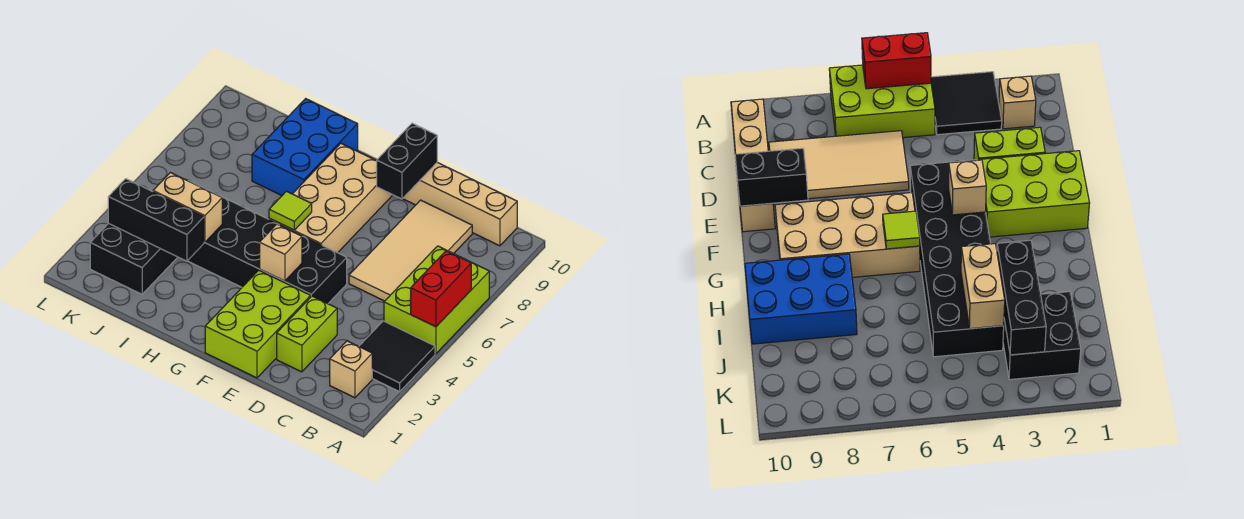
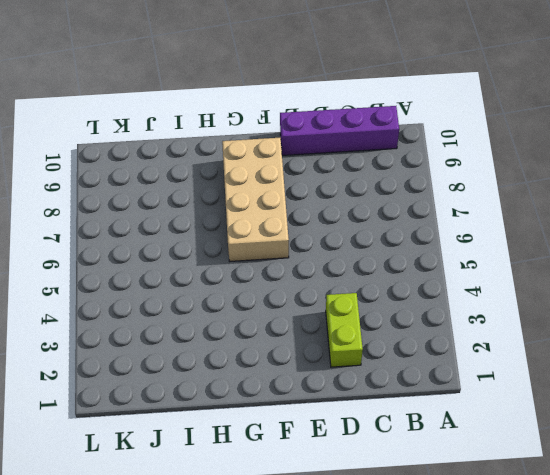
purple brick B10:E10 level 1 -> tan brick B10:E10 level 1
none -> black tile A3:B4 level 1
none -> lime brick A5:B7 level 1
none -> tan brick B2 level 1

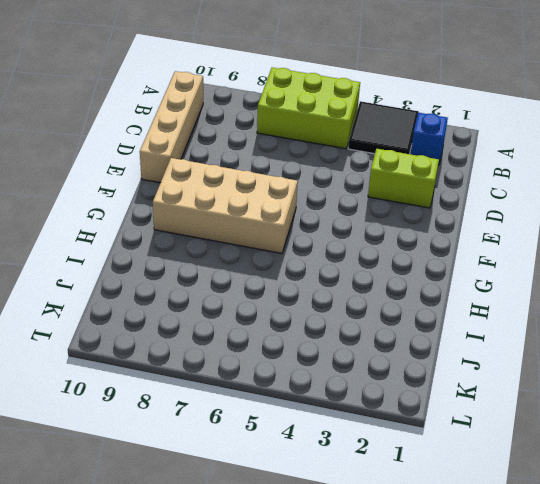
blue brick B2 level 1 -> tan brick B2 level 1
none -> tan tile C6:D9 level 1
none -> lime brick E1:F3 level 1
none -> black brick E4:J5 level 1

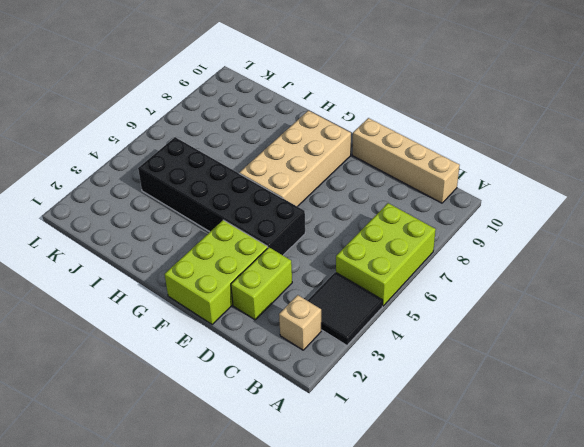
none -> tan tile C6:D9 level 1
none -> blue brick H8:I10 level 1
none -> black brick J2:K3 level 1

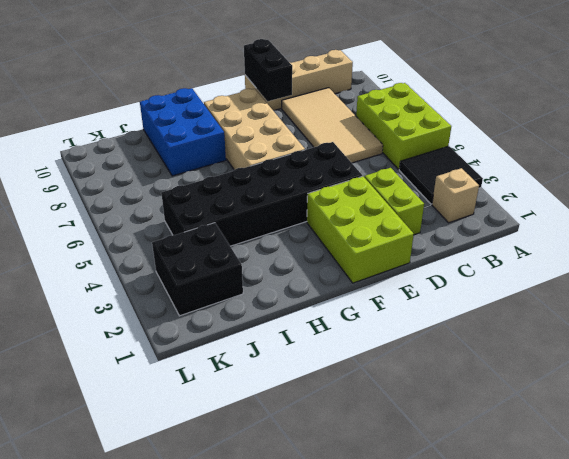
none -> red brick A5:A6 level 2
none -> tan brick F4 level 2
none -> lime tile G6 level 2

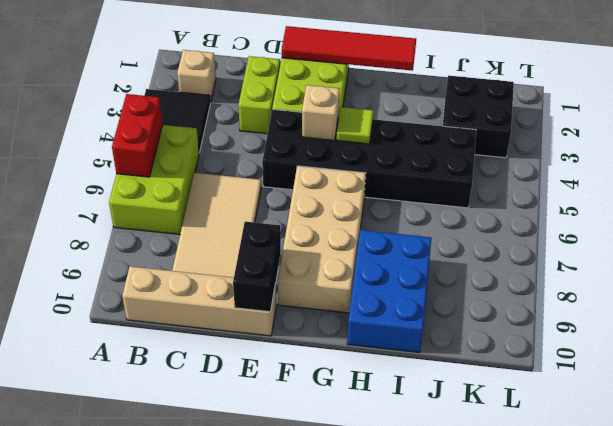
red tile E1:H1 level 2 -> none
lime tile G4 level 2 -> lime tile G6 level 2
none -> black brick I3:K3 level 2
none -> tan brick I4:J4 level 2

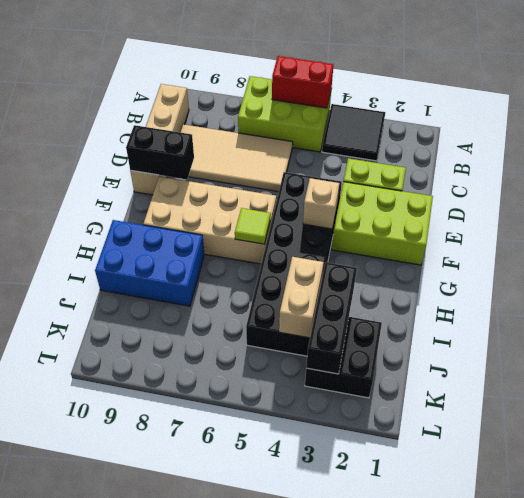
none -> tan brick B2 level 1

